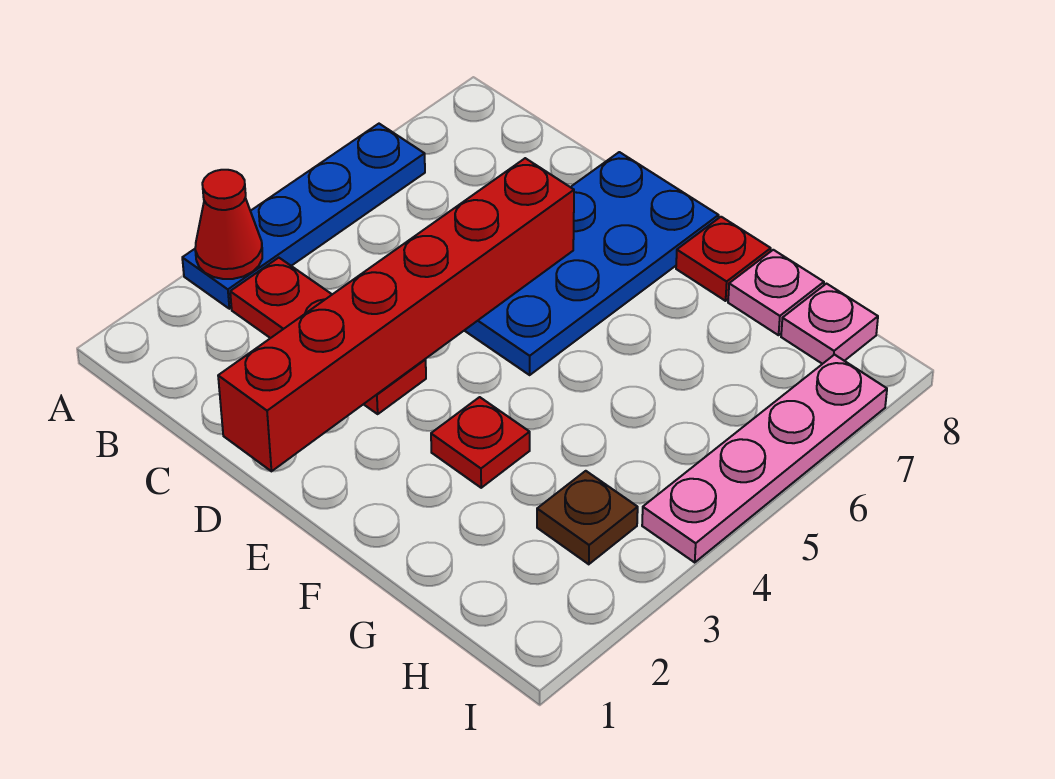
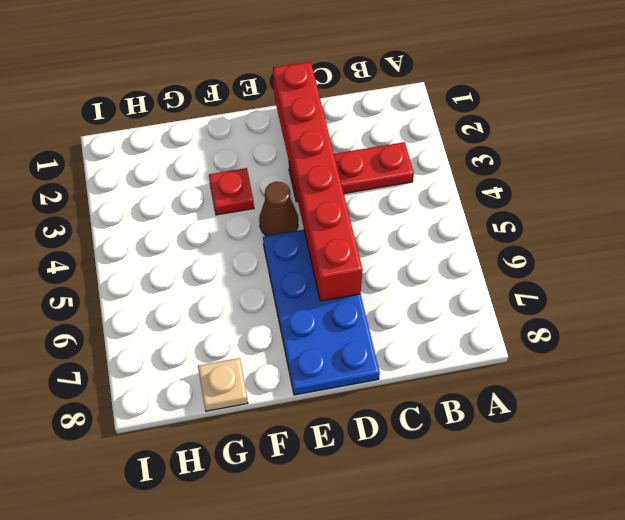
brown cone E4 level 1 -> none
tan plate G8 level 1 -> pink plate G8 level 1
none -> blue plate A3:A6 level 1
none -> red plate F8 level 1

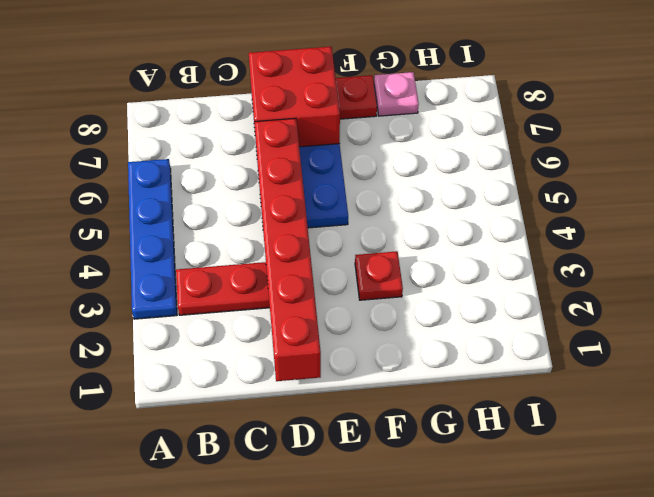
red brick D7:E8 level 2 -> none
none -> brown plate H3 level 1
none -> pink plate H8 level 1

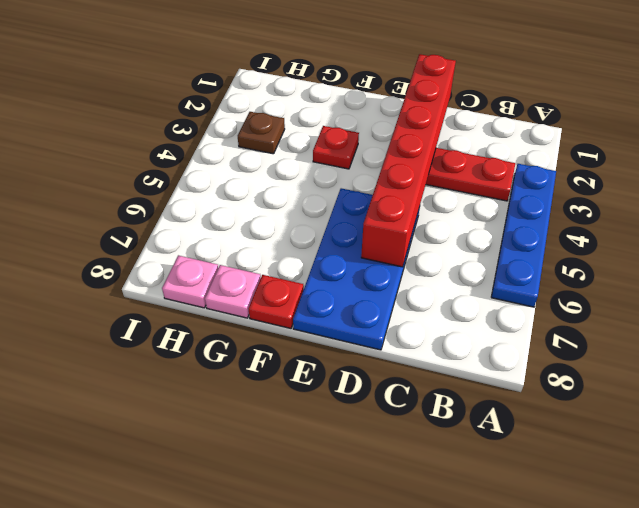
none -> pink plate I4:I7 level 1
none -> red cone A3 level 2

